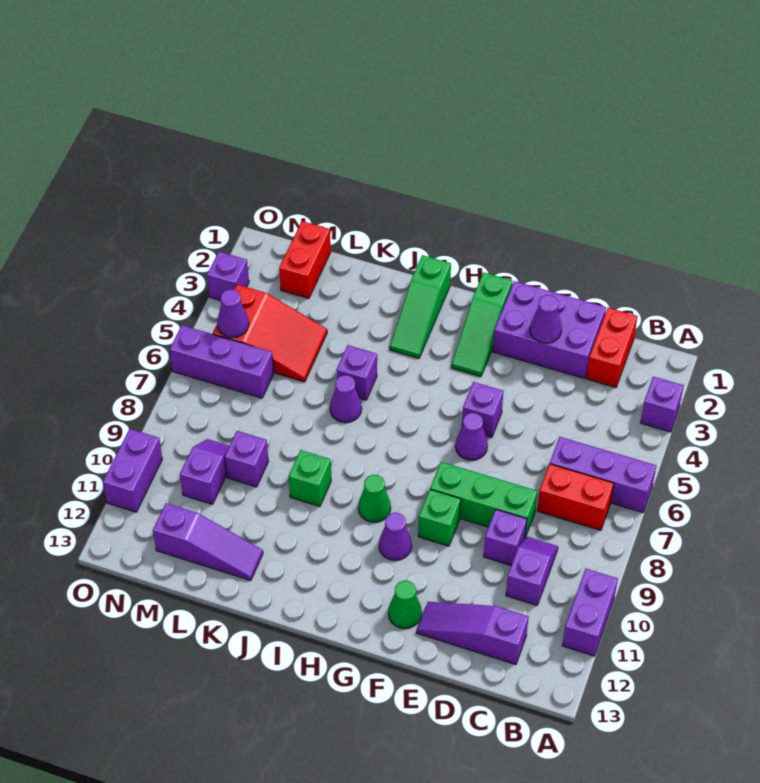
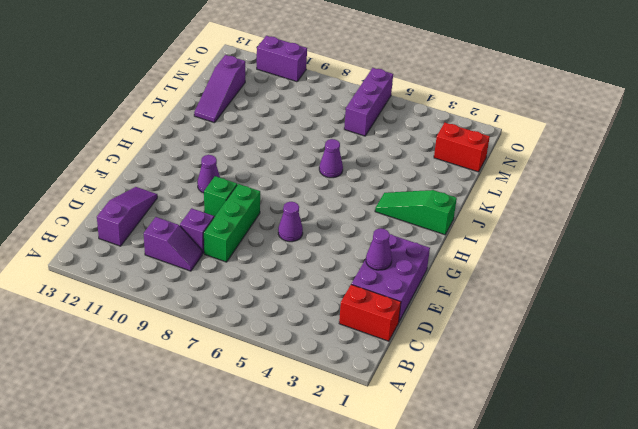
none -> purple brick A3 level 1
none -> purple brick A6:C6 level 1
none -> purple brick A10:A11 level 1
none -> red brick B7:C7 level 1

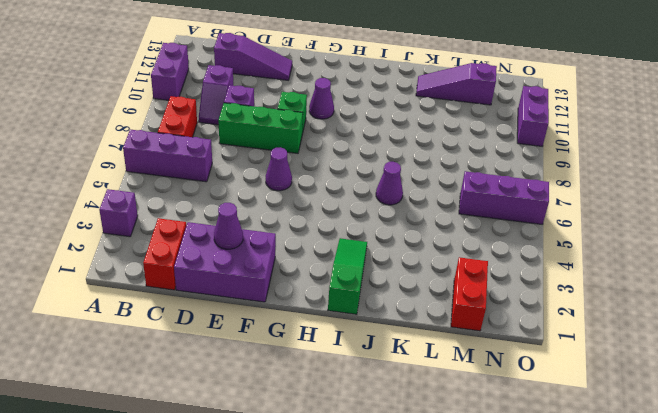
red brick B7:B8 level 1 -> red brick B7:C7 level 1
none -> purple brick F5 level 1
none -> green cone F12 level 1
none -> green slope G1:G3 level 1 top 1
none -> green cone H9 level 1

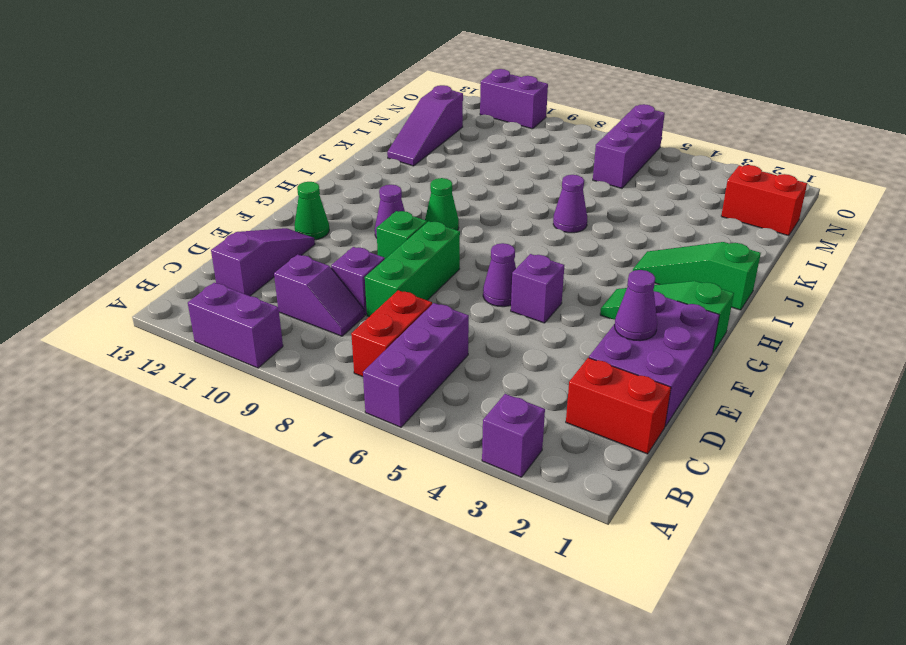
none -> purple brick J5 level 1
none -> green brick J9 level 1
none -> red slope L4:N5 level 1 top N
none -> purple brick L9 level 1

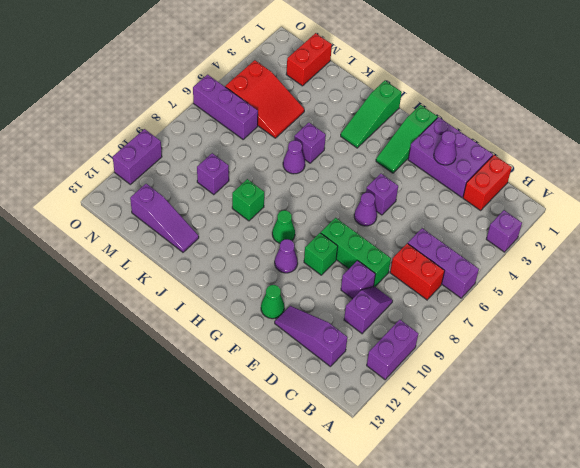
none -> purple slope M9:M10 level 1 top 10
none -> purple brick O3 level 1
none -> purple cone N5 level 2

